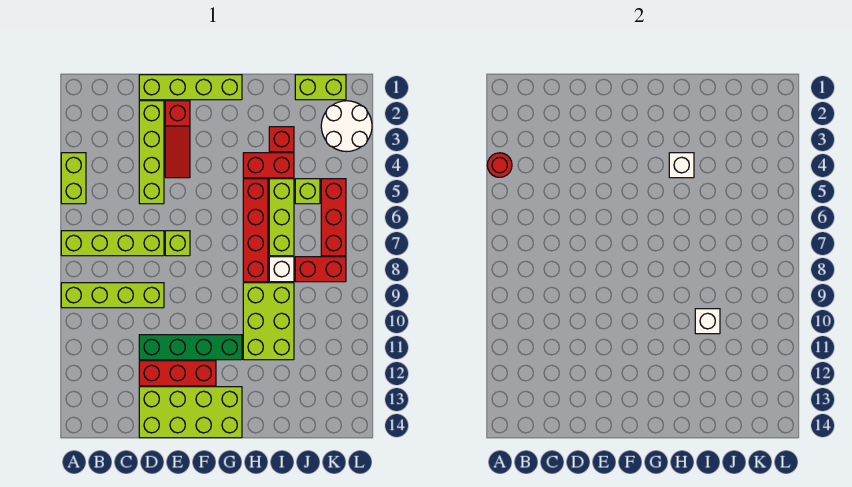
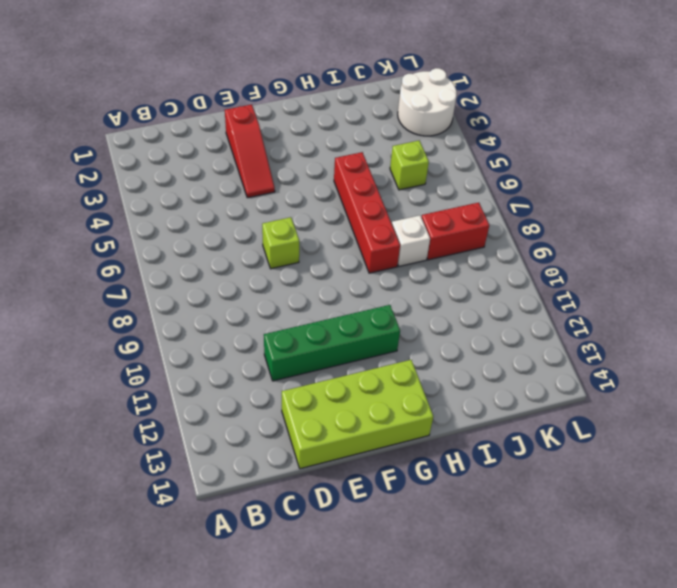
none -> lime brick A4:A5 level 1
none -> lime brick A7:D7 level 1
none -> lime brick A9:D9 level 1

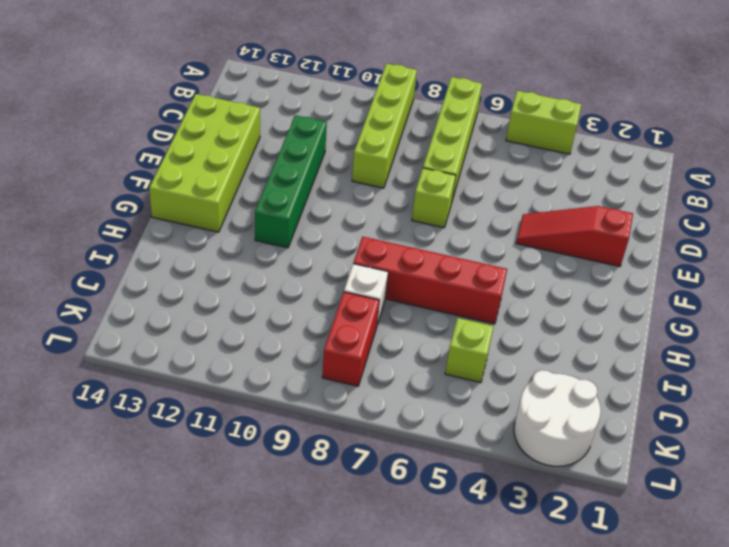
none -> lime brick D1:G1 level 1
none -> lime brick D2:D5 level 1
none -> red brick D12:F12 level 1

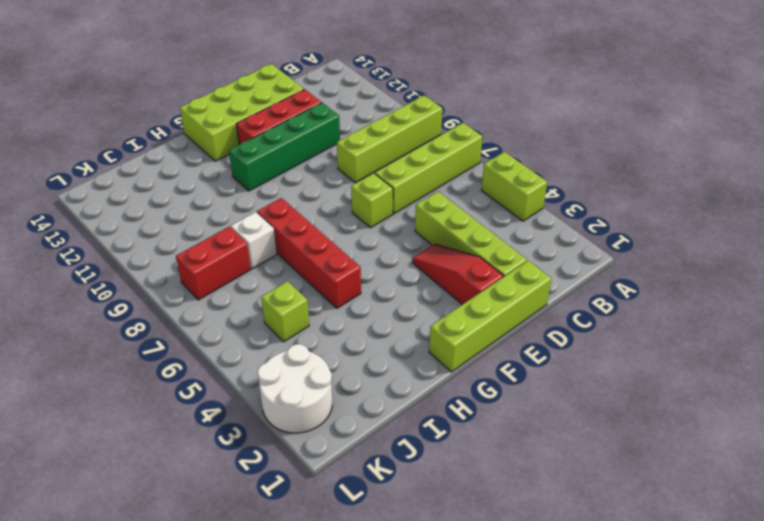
none -> red brick H4:I4 level 1
none -> lime brick H9:I11 level 1
none -> red brick I3 level 1

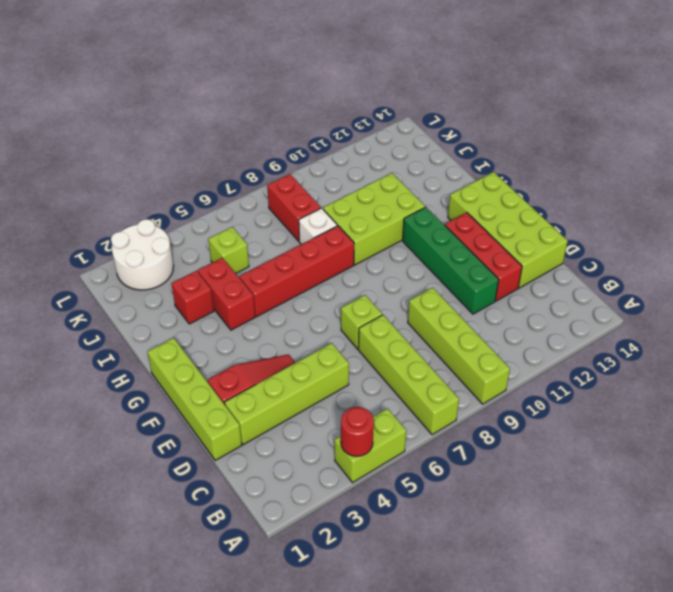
none -> lime brick I5:I7 level 1
none -> lime brick J1:K1 level 1
none -> red brick K5:K7 level 1

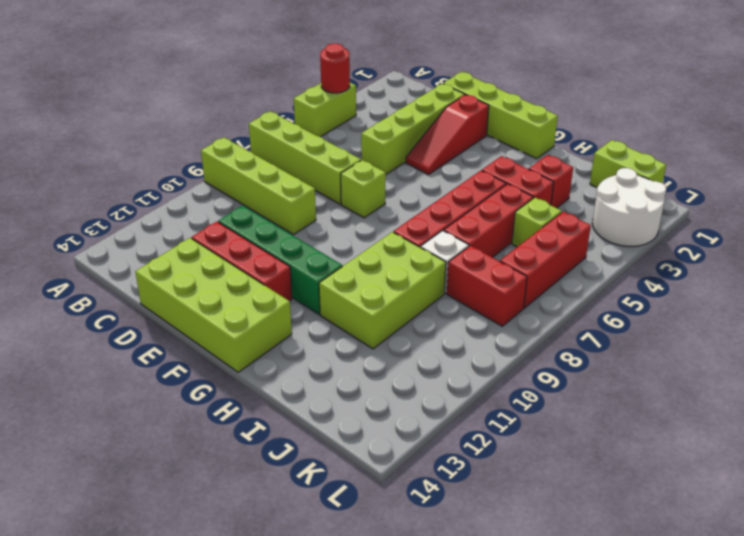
red brick I5:I7 level 1 -> lime brick I5:I7 level 1
none -> white brick H4 level 2
none -> white brick I10 level 2

